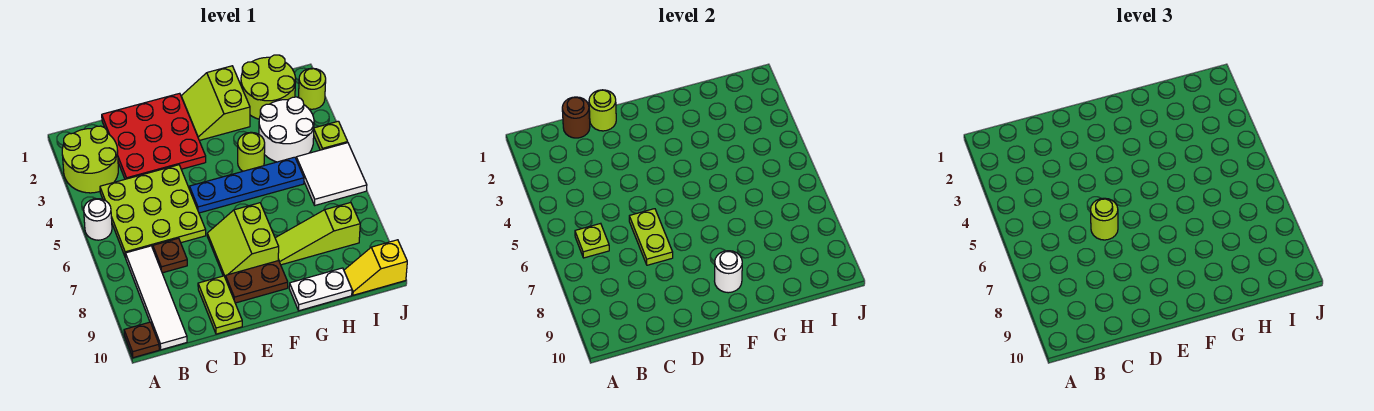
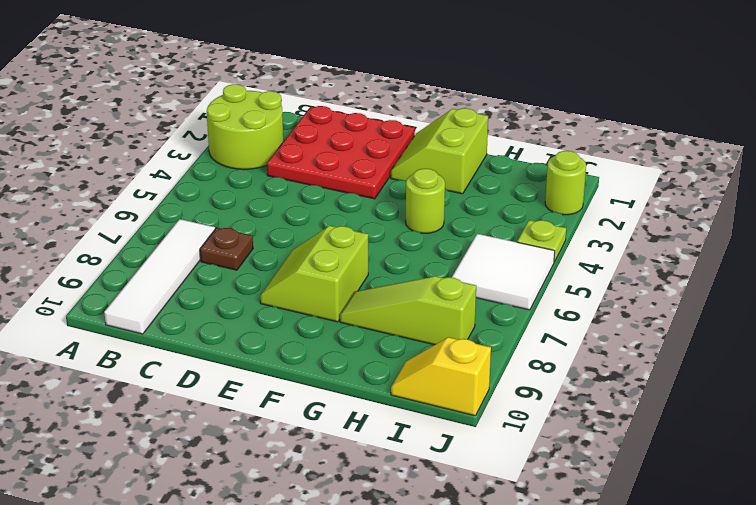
none -> white round brick A5 level 1
none -> brown plate A10 level 1
none -> lime plate B4:D6 level 1

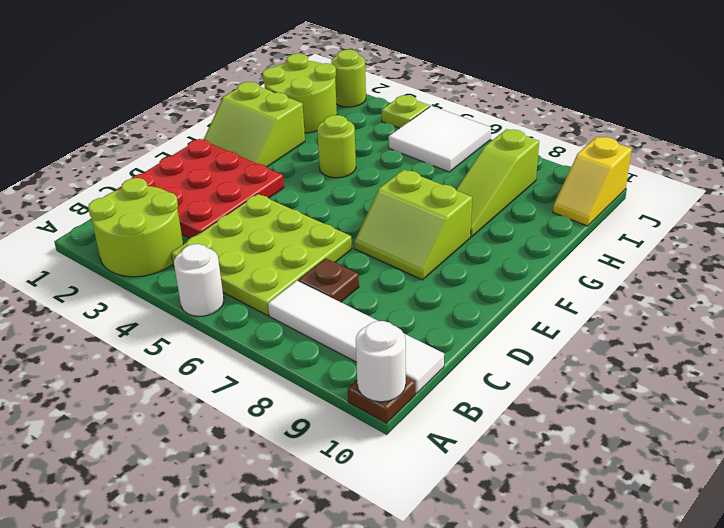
white round brick A10 level 2 -> white round brick F9 level 2
none -> lime plate D9:D10 level 1
none -> blue plate E5:H5 level 1
none -> brown plate E9:F9 level 1

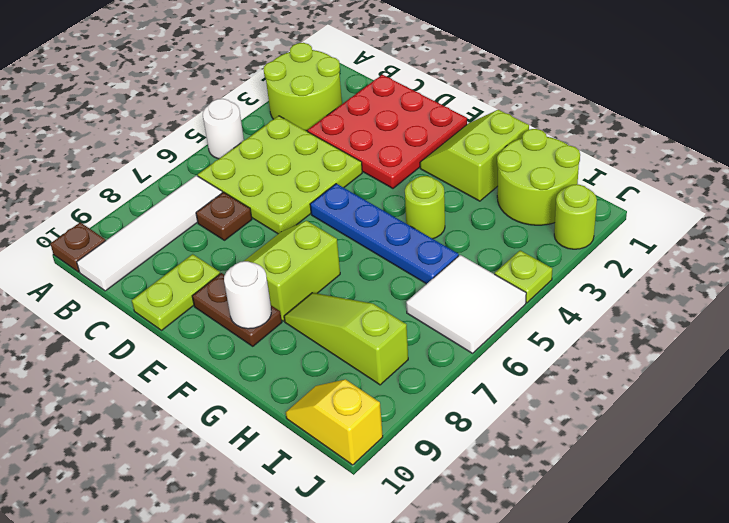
none -> white plate G10:H10 level 1
none -> white round brick H3:I4 level 1
none -> lime plate B6 level 2

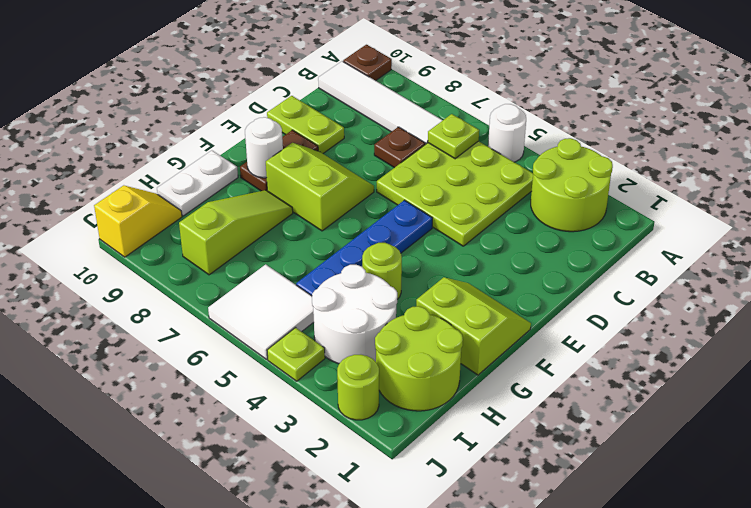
none -> red plate C1:E3 level 1
none -> brown round brick C1 level 2
none -> lime round brick D1 level 2

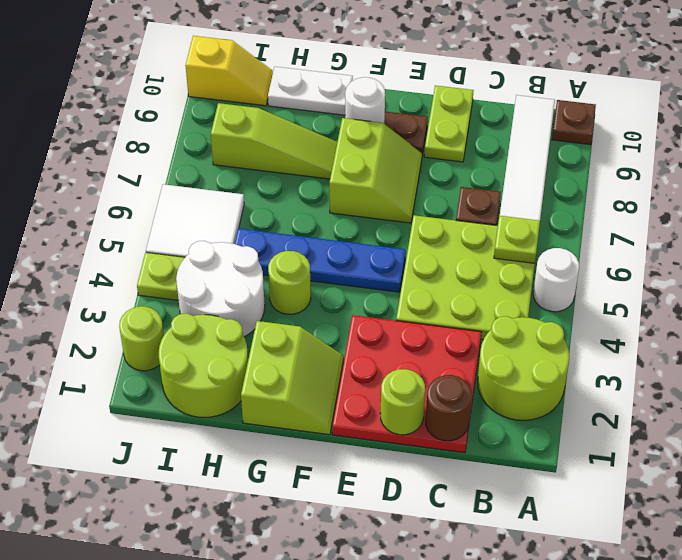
none -> lime plate D6:D7 level 2
none -> lime round brick D6 level 3

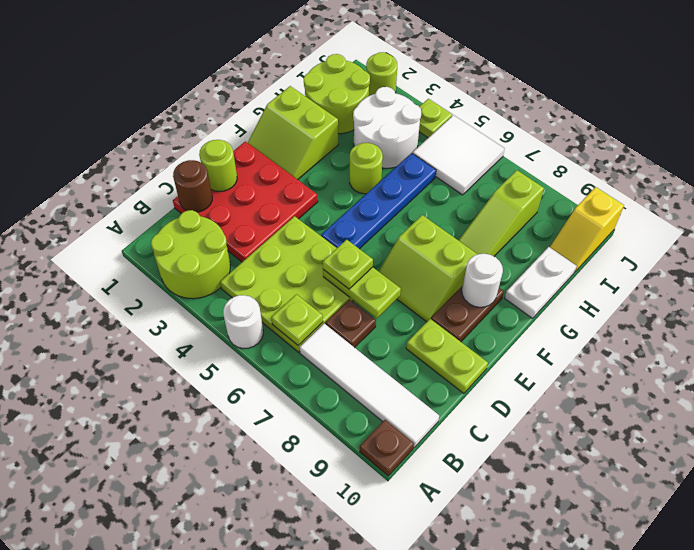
lime plate D6 level 3 -> lime round brick D6 level 3

